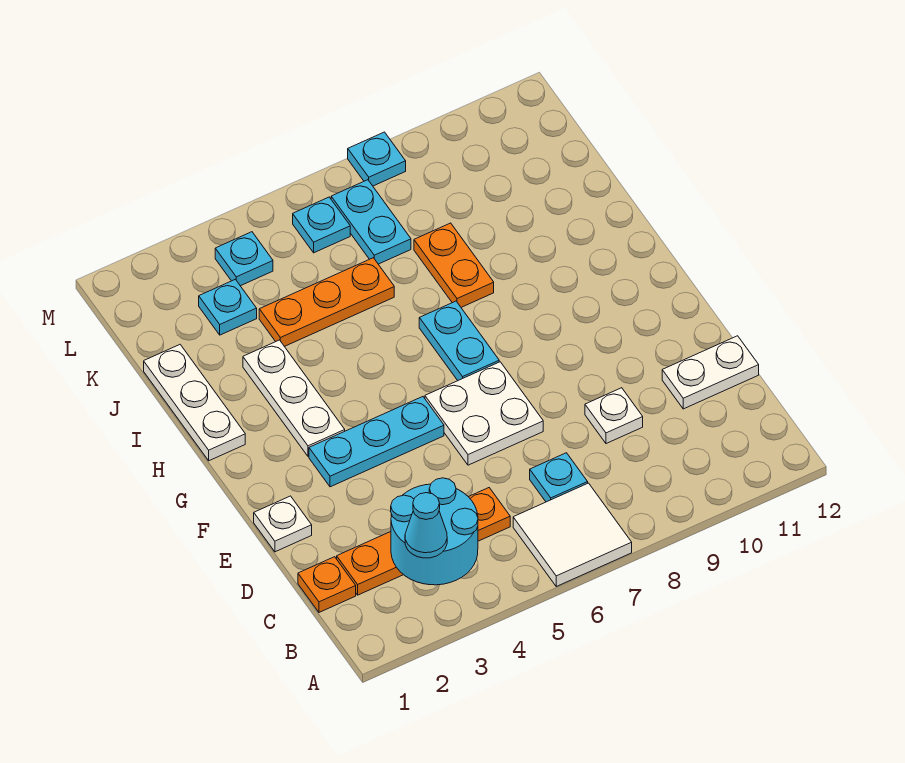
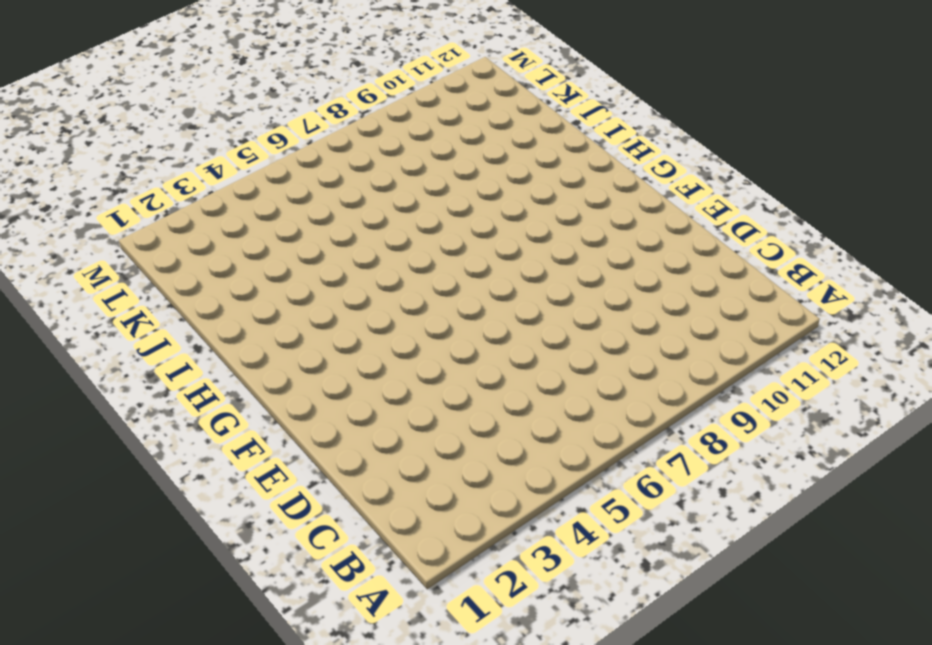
none -> white tile A6:B7 level 1
none -> orange plate C1 level 1
none -> orange plate C2:C5 level 1

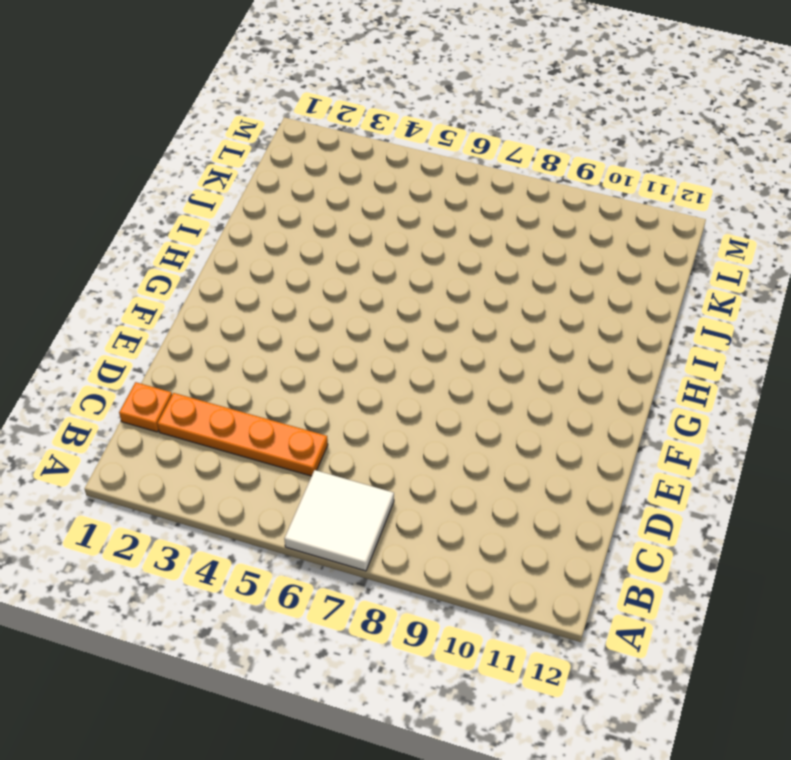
none -> cyan plate C7 level 1
none -> white plate D9 level 1
none -> white plate D11:D12 level 1

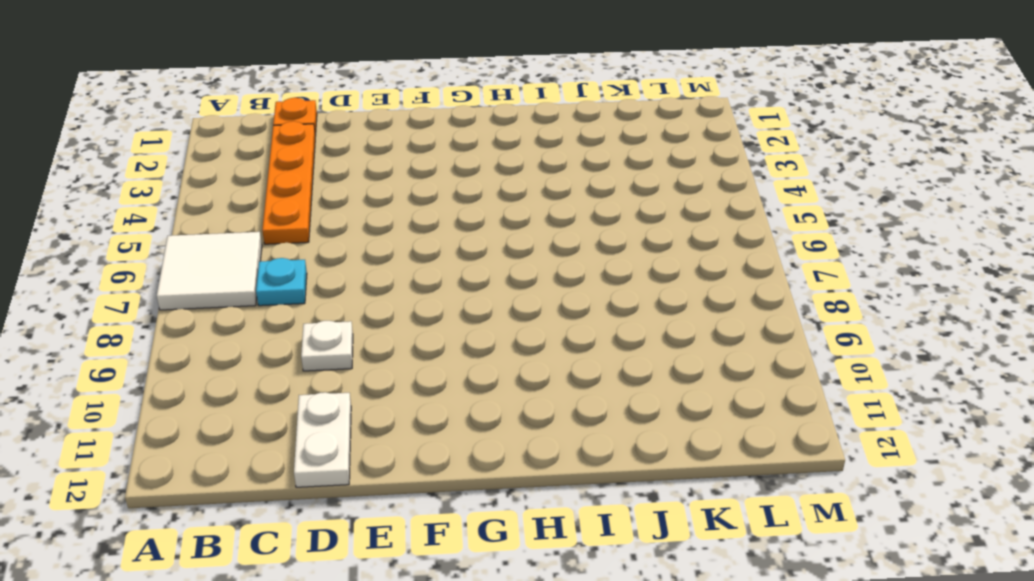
none -> white plate E1 level 1
none -> white plate E6:F7 level 1
none -> cyan plate F3:F5 level 1

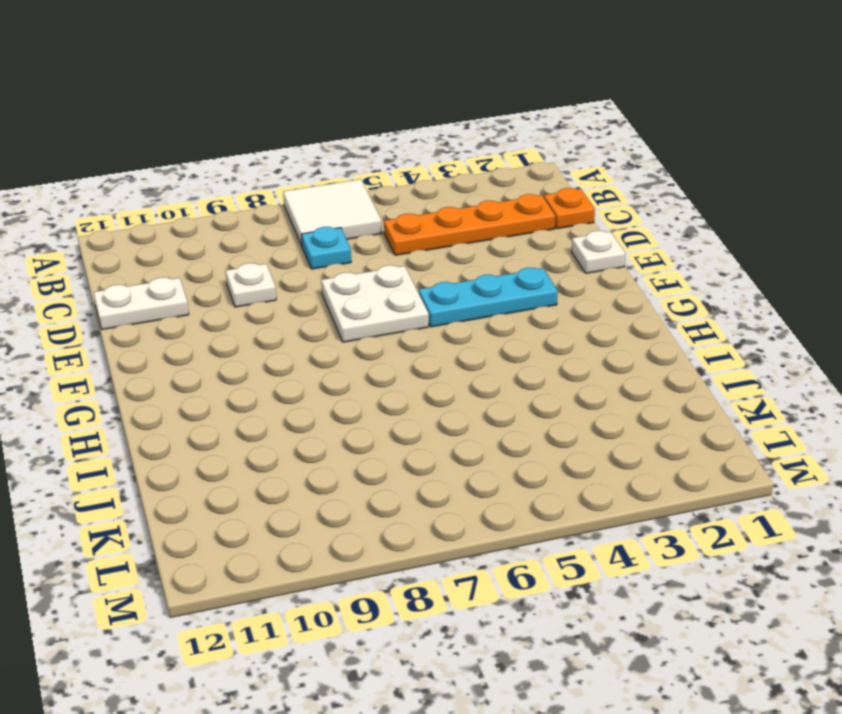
none -> white plate G3:I3 level 1
none -> cyan plate G7:H7 level 1
none -> white plate H1:J1 level 1

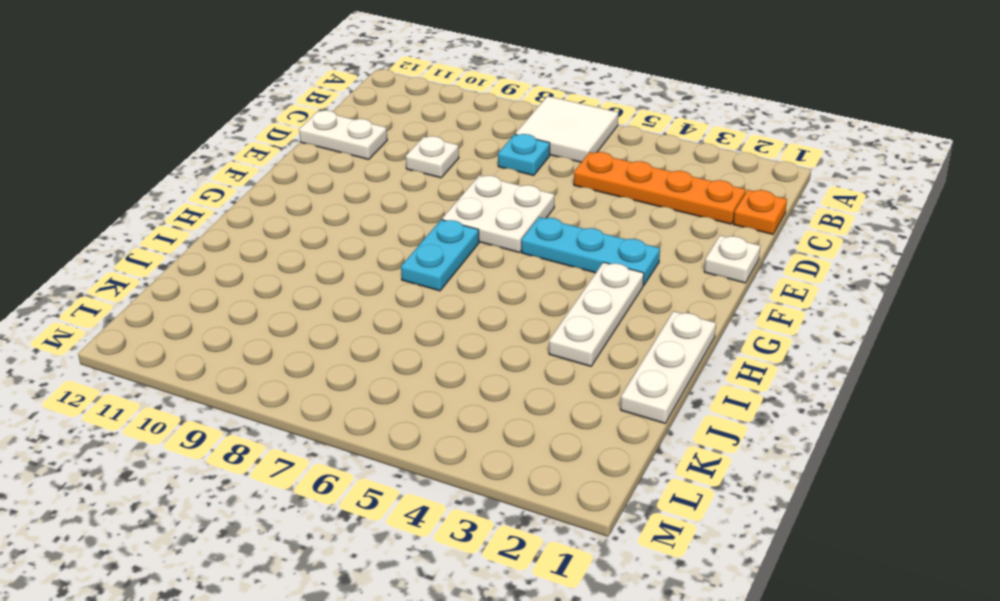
none -> orange plate I8:J8 level 1
none -> orange plate J4:J6 level 1
none -> cyan plate K3 level 1

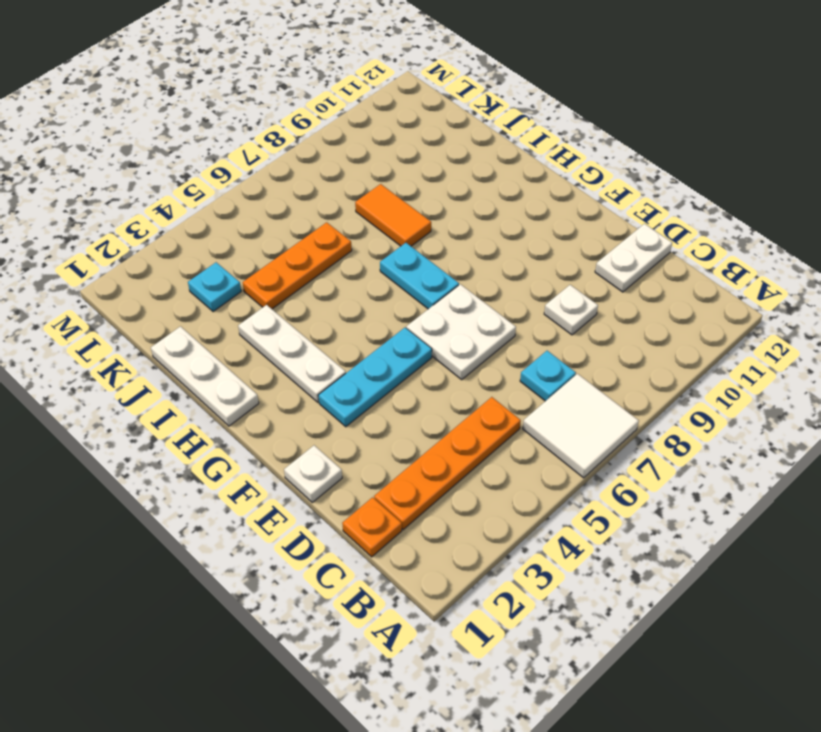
orange tile I8:J8 level 1 -> orange plate I8:J8 level 1
none -> cyan plate K7:L7 level 1
none -> cyan plate L4 level 1
none -> cyan plate L6 level 1

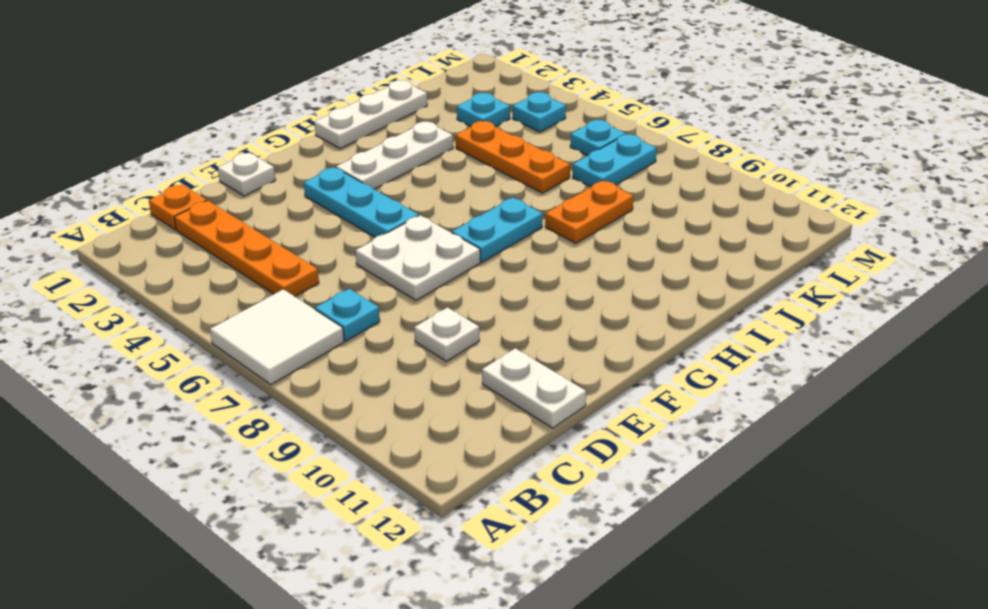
none -> cyan plate M8 level 1
none -> cyan round brick B3:C4 level 2
none -> cyan cone B3 level 3

